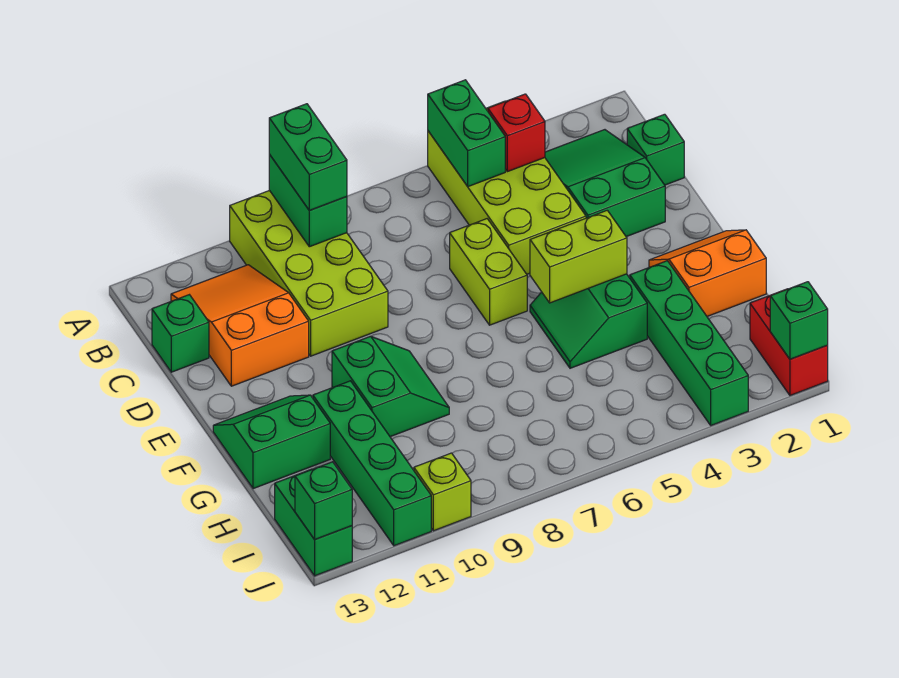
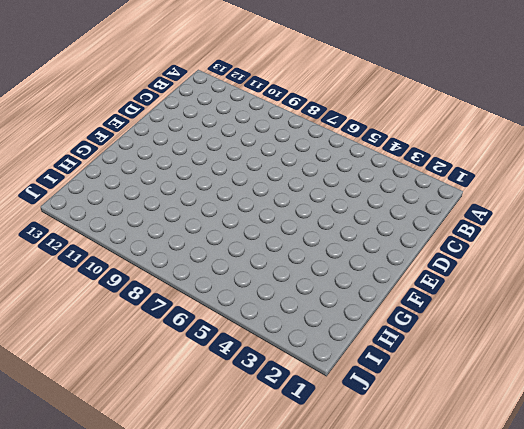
none -> lime brick A4:D5 level 1
none -> lime brick A9:D10 level 1
none -> green slope B2:D3 level 1 top D

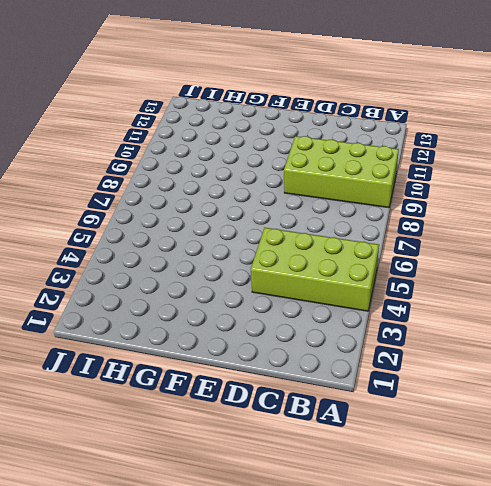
none -> green slope B2:D3 level 1 top D
none -> orange slope B11:D12 level 1 top D
none -> green brick C1 level 1

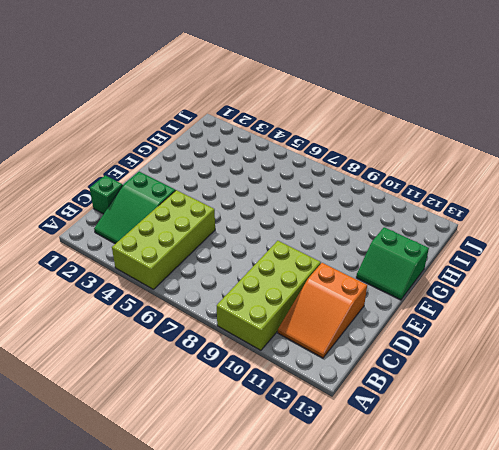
none -> green brick C13 level 1
none -> lime brick D6:E6 level 1
none -> orange slope F1:G2 level 1 top G

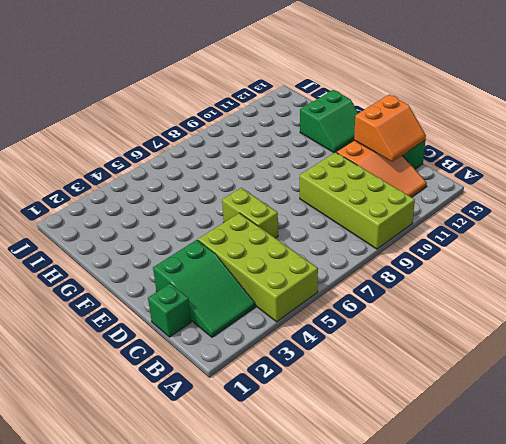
orange slope C12:D13 level 2 top D -> orange slope F1:G2 level 1 top G
none -> green slope F4:G5 level 1 top 4
none -> green slope F9:G10 level 1 top 10
none -> green brick G3:J3 level 1

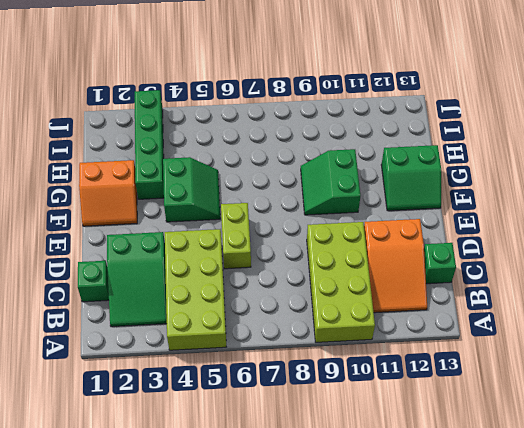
none -> green brick G11:J11 level 1
none -> red brick I1:J1 level 1
none -> green brick I13:J13 level 1

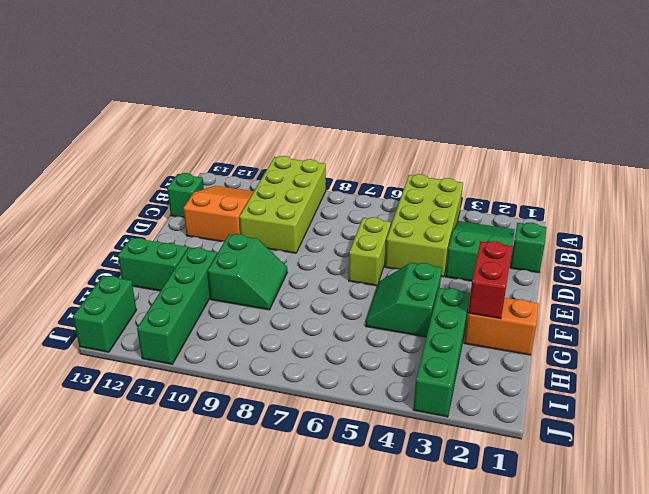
red brick F2:G2 level 2 -> red brick I1:J1 level 1
none -> lime brick J10 level 1
none -> green brick A5:B5 level 2
none -> green brick A9:B9 level 2

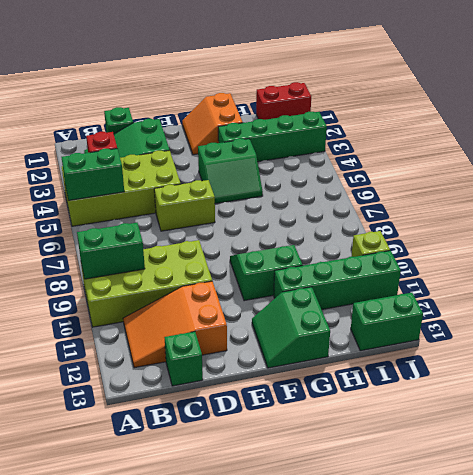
none -> lime brick F4:F5 level 2
none -> green brick J1 level 2
none -> green brick J13 level 2

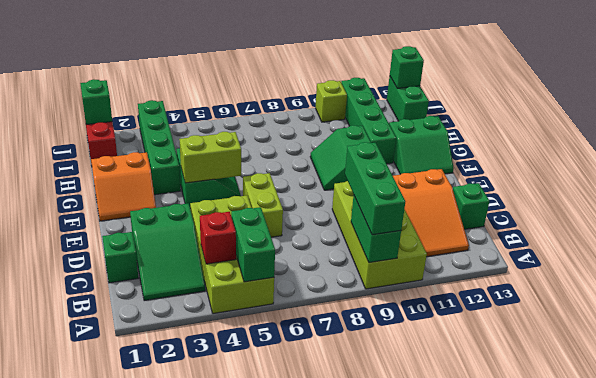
green brick A9:C9 level 3 -> green brick A9:B9 level 3

